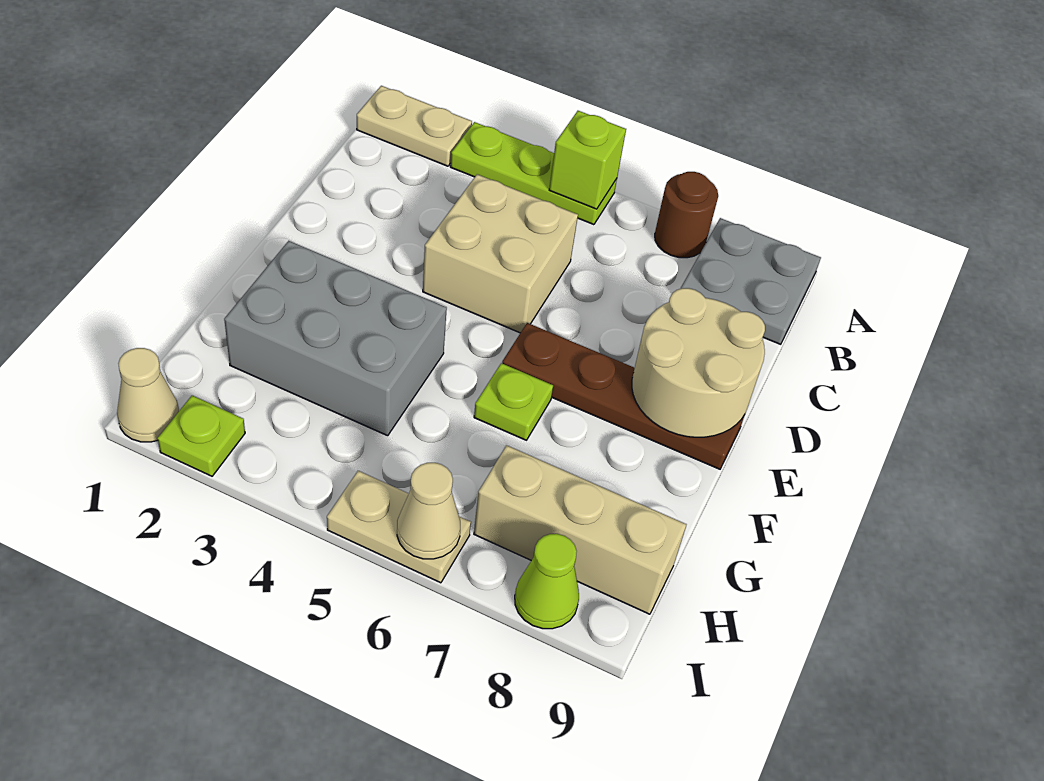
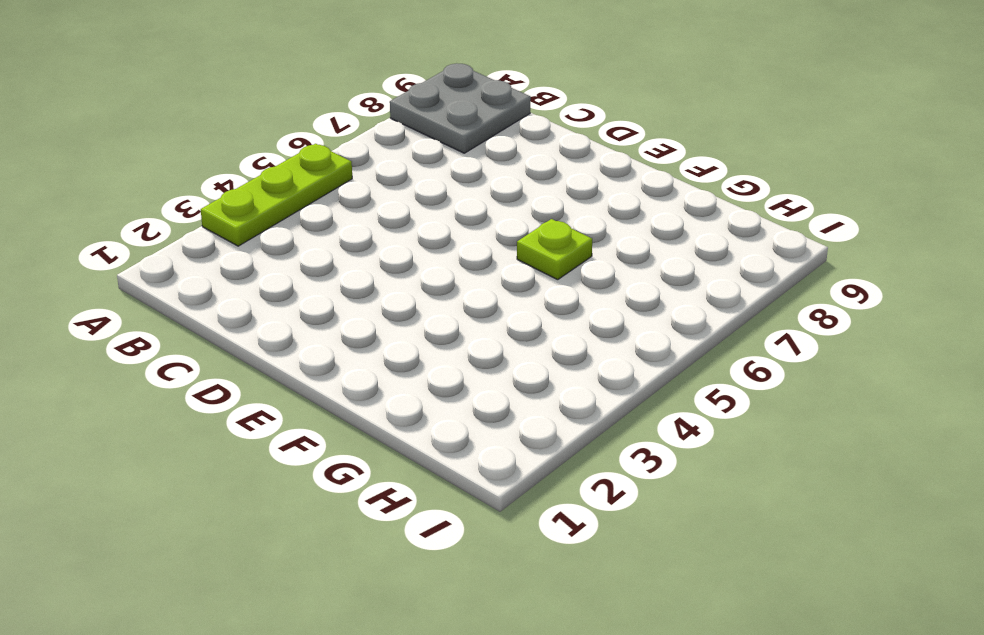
none -> tan plate A1:A2 level 1
none -> brown round brick A7 level 1
none -> tan brick C4:D5 level 1

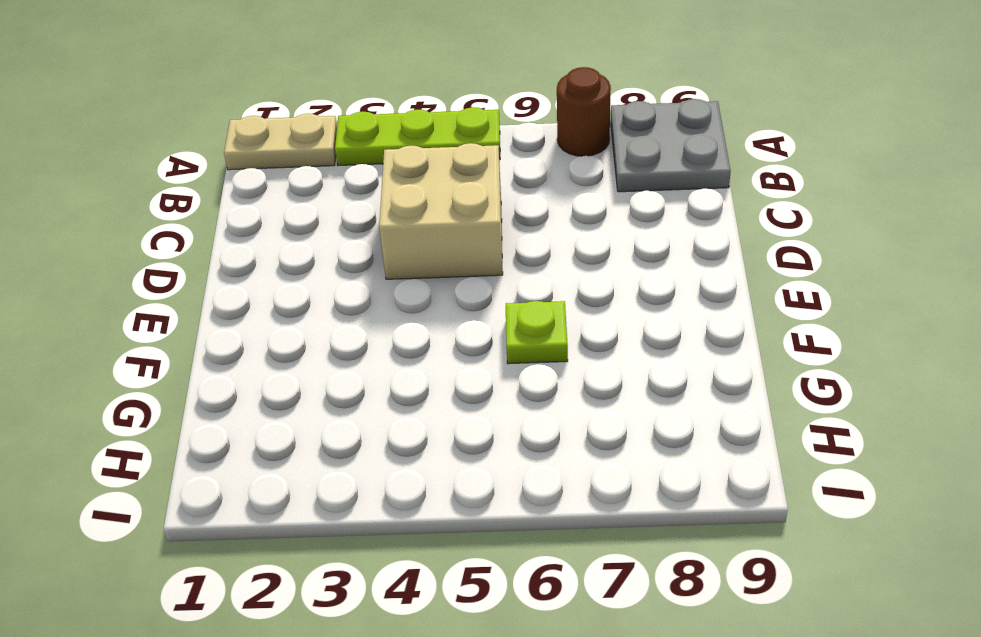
none -> brown plate E6:E9 level 1
none -> grey brick F2:G4 level 1
none -> tan brick H7:H9 level 1

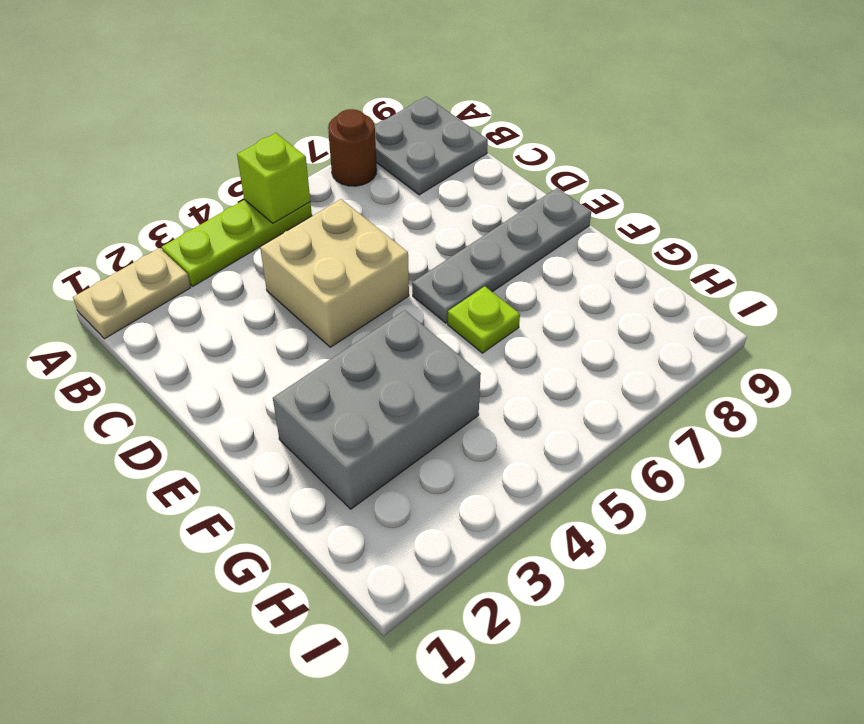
grey plate E6:E9 level 1 -> brown plate E6:E9 level 1
none -> tan brick H7:H9 level 1
none -> tan cone I1 level 1
none -> lime plate I2 level 1

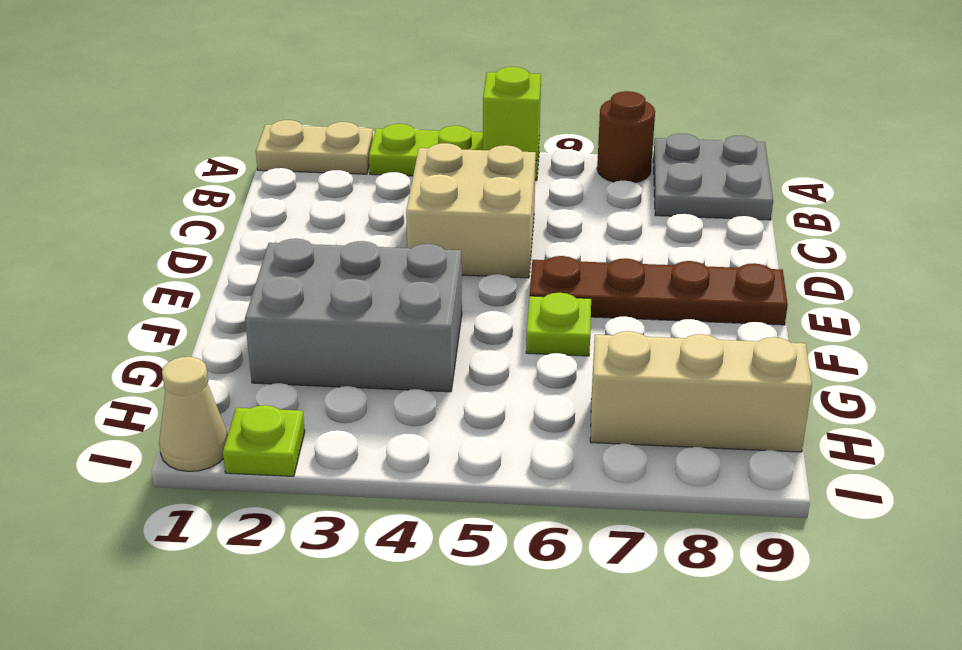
none -> tan plate I5:I6 level 1
none -> lime cone I8 level 1
none -> tan round brick D8:E9 level 2

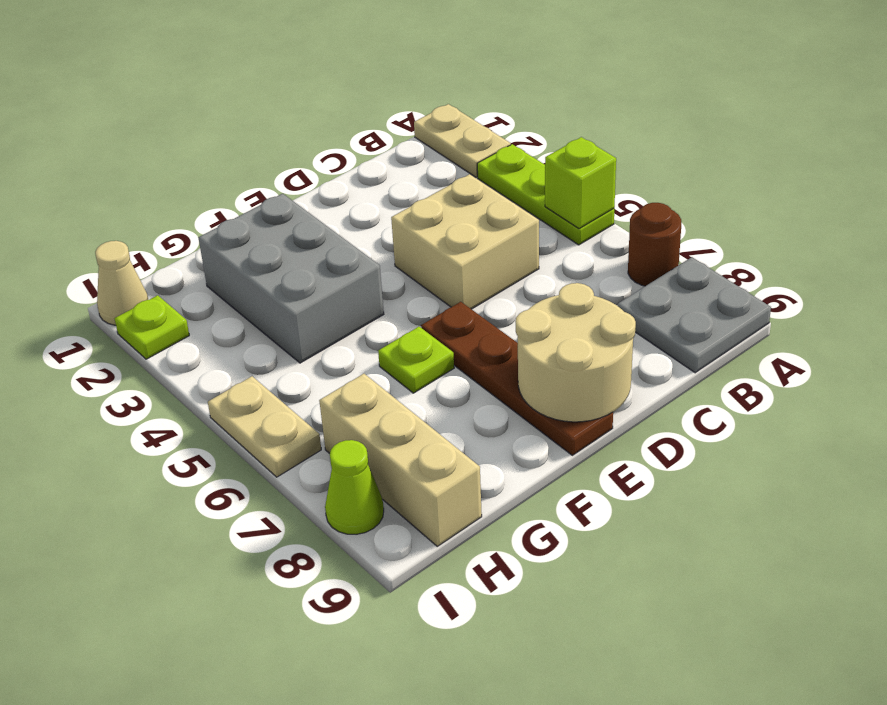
none -> tan cone I6 level 2

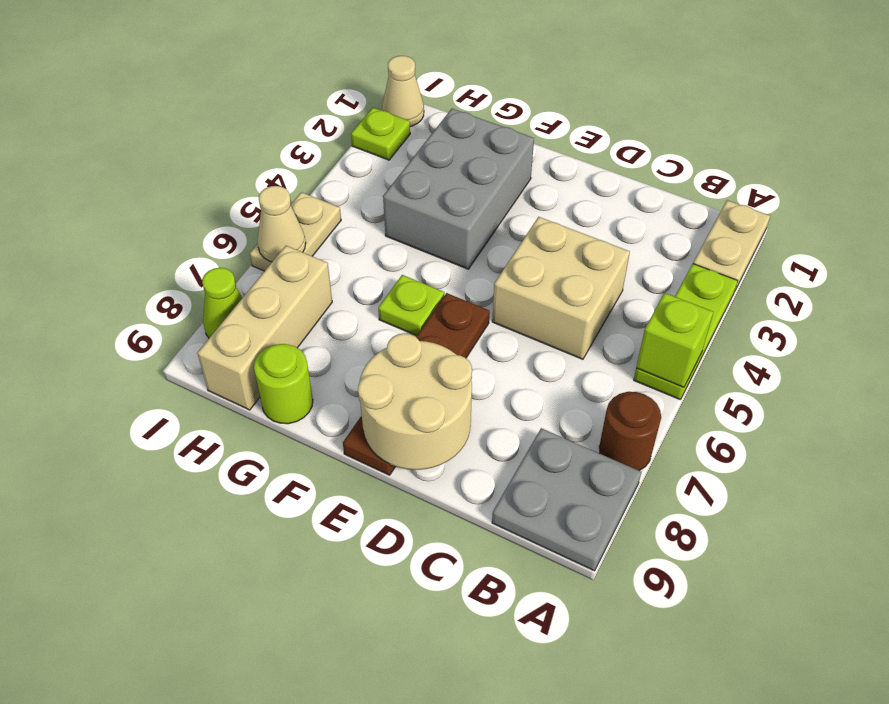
lime round brick G9 level 1 -> none

